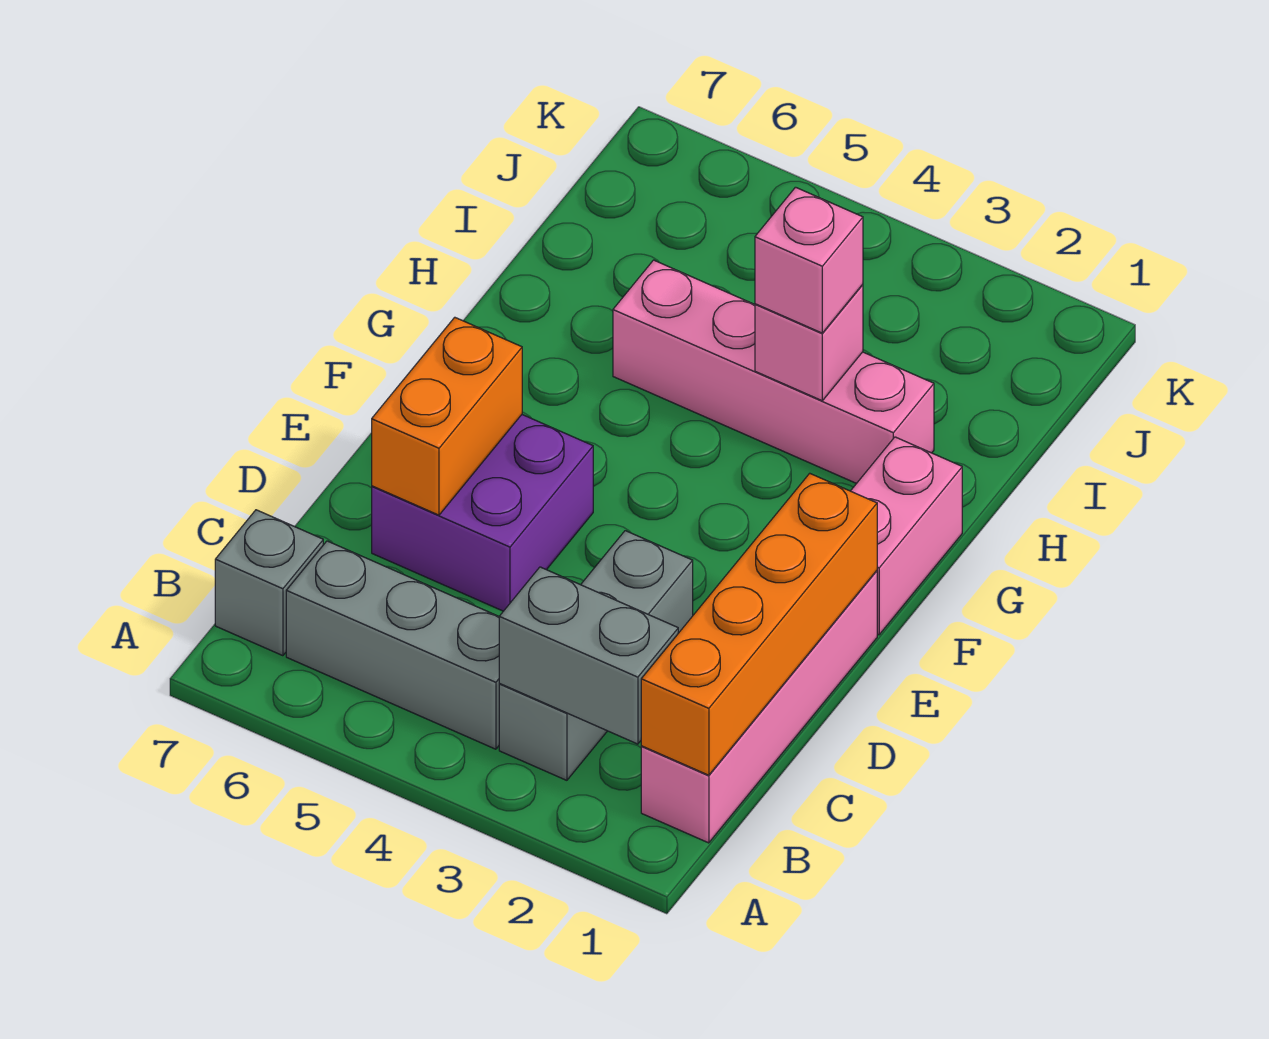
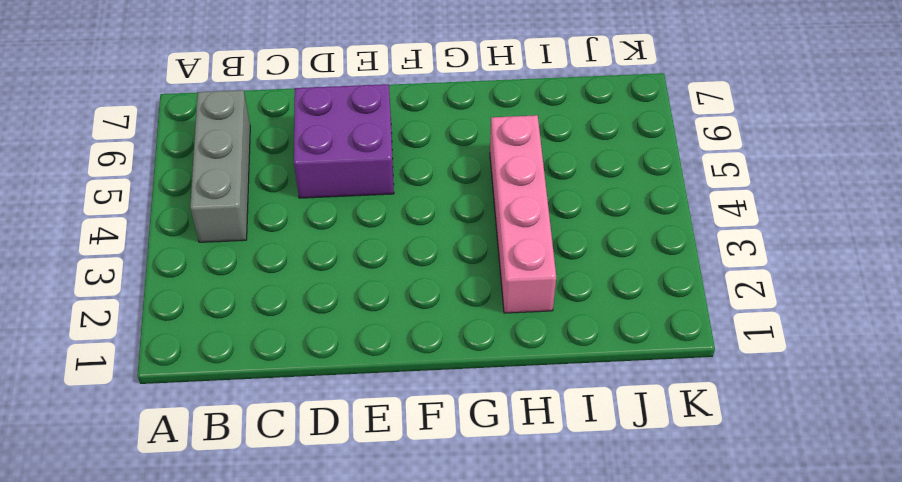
none -> pink brick B1:E1 level 1
none -> grey brick B3:D3 level 1
none -> grey brick B7 level 1

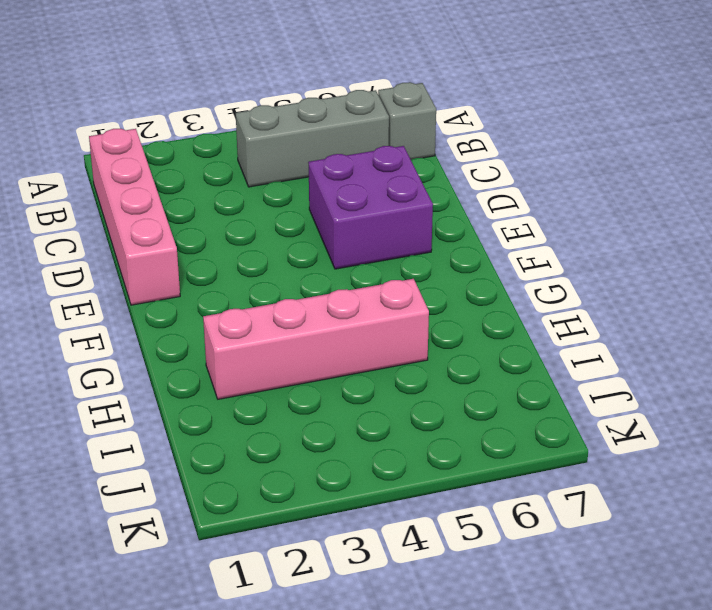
none -> grey brick B3:D3 level 1
none -> pink brick F1:G1 level 1
none -> orange brick B1:E1 level 2

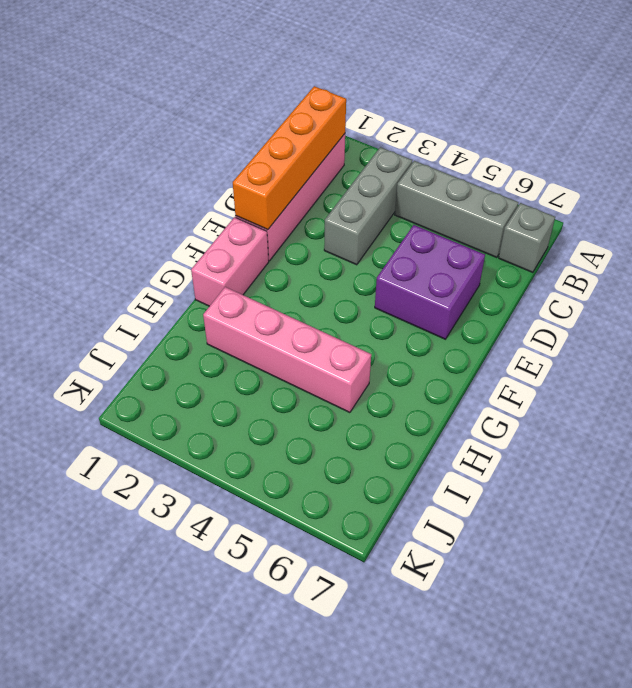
none -> grey brick B2:B3 level 2
none -> orange brick D6:E6 level 2
none -> pink brick H3 level 2

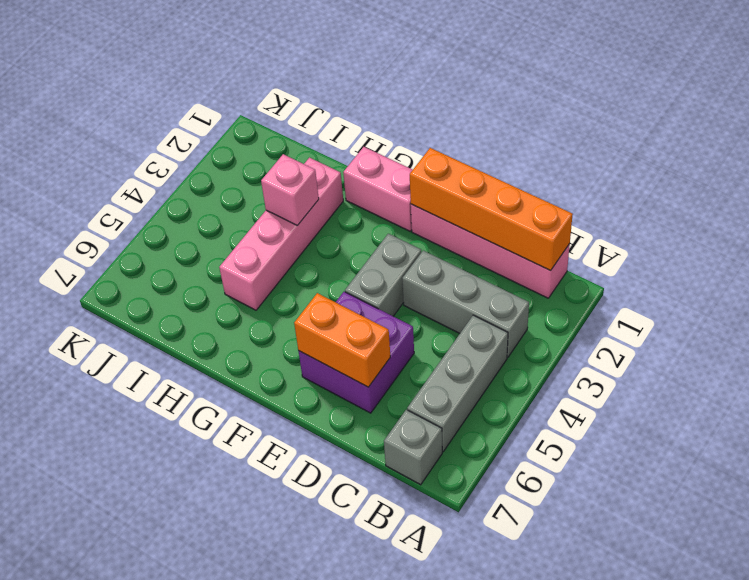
grey brick E3:E4 level 1 -> grey brick B2:B3 level 2
none -> pink brick H3 level 3

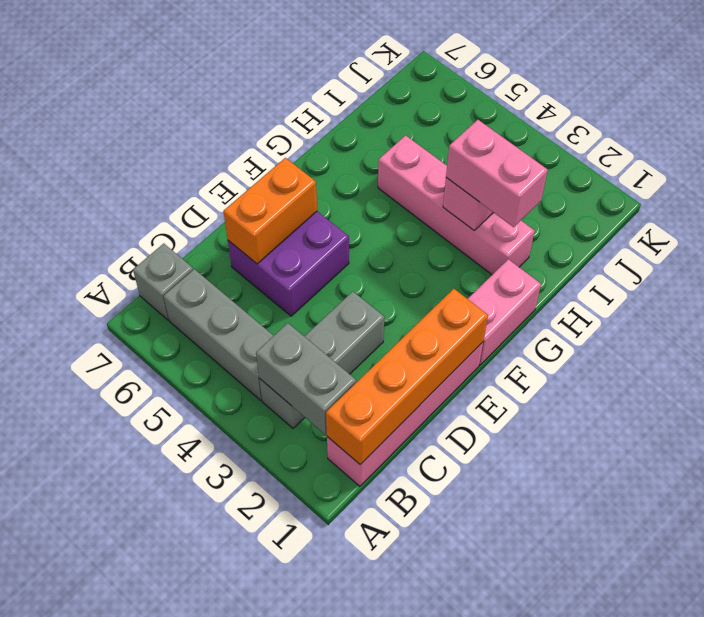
pink brick H2:H3 level 3 -> pink brick H3 level 3

